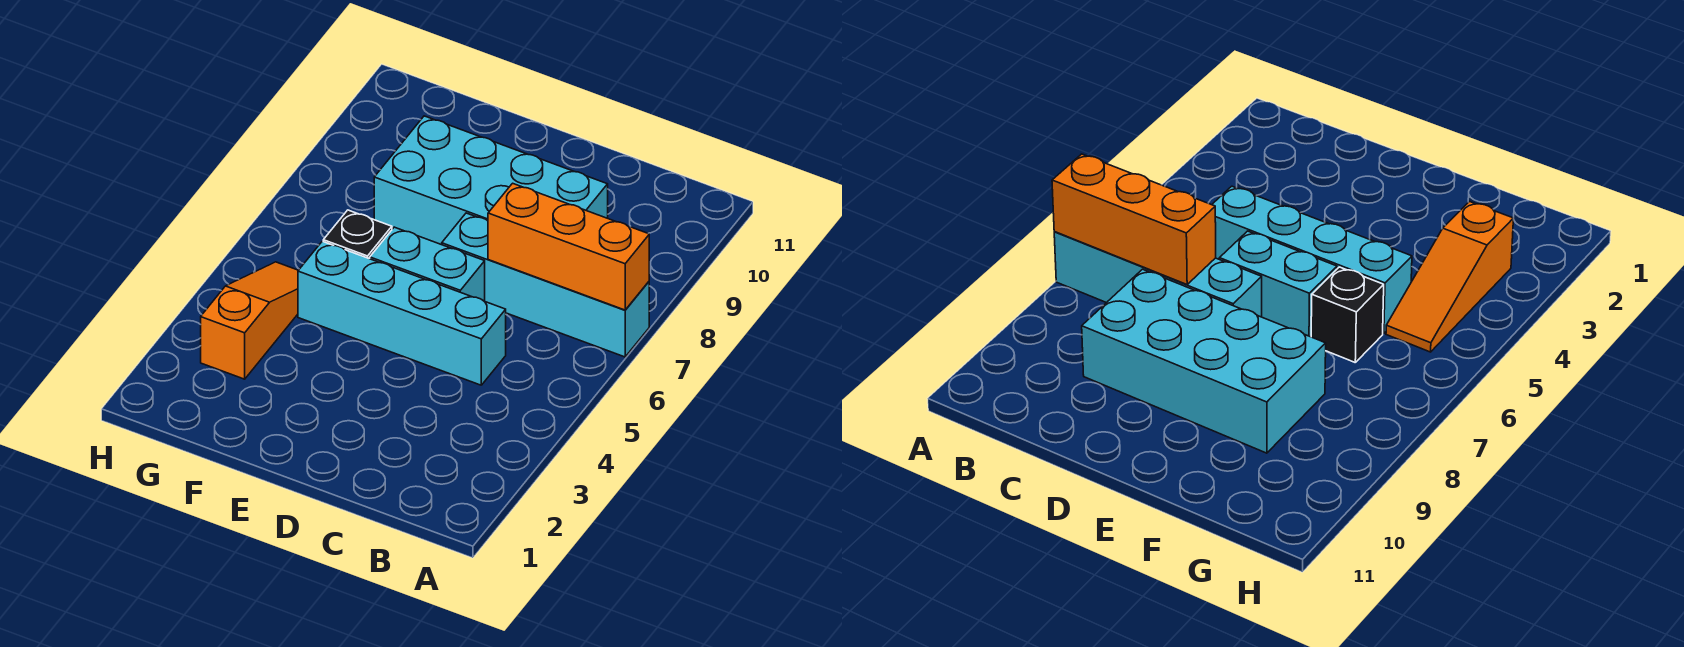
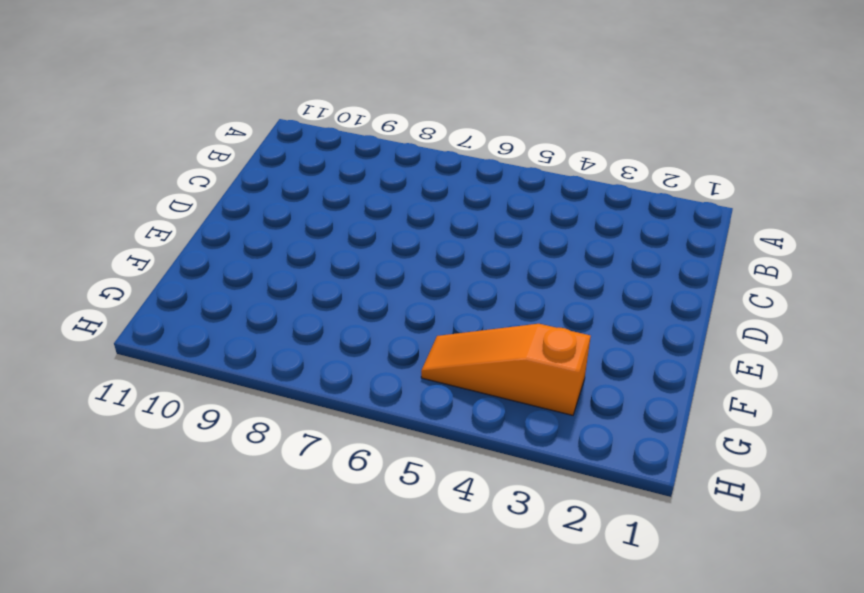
none -> cyan brick A7:D7 level 1
none -> cyan brick C5:F5 level 1

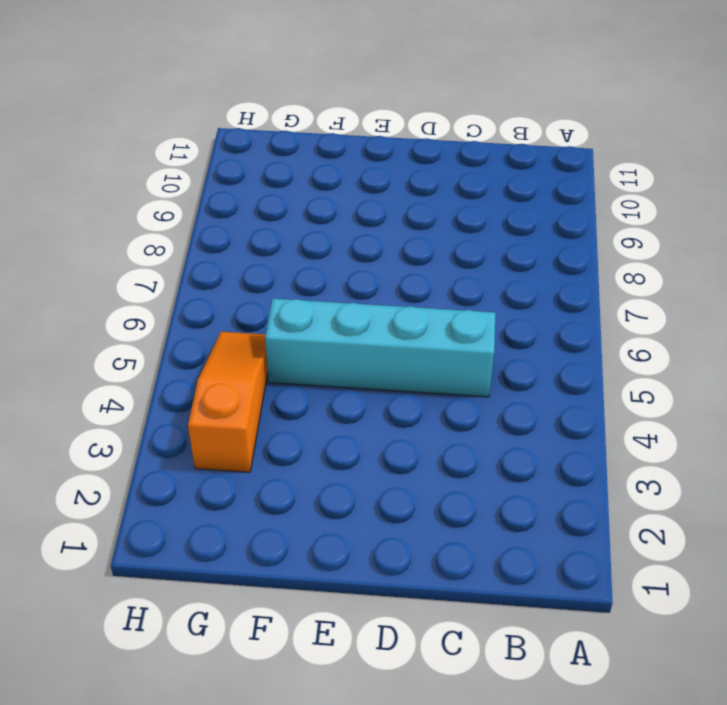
none -> cyan brick A7:D7 level 1
none -> cyan brick C8:F9 level 1

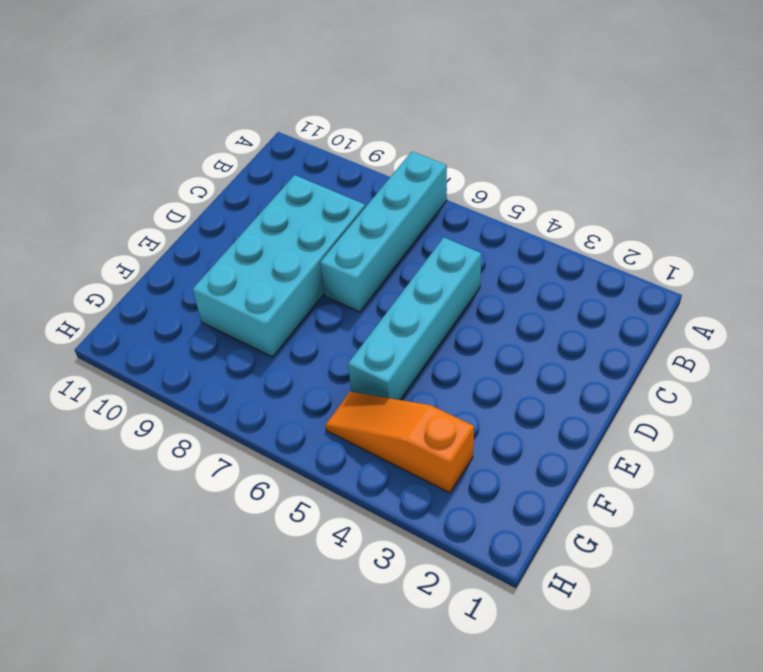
none -> cyan brick D6:E6 level 1
none -> black brick F6 level 1

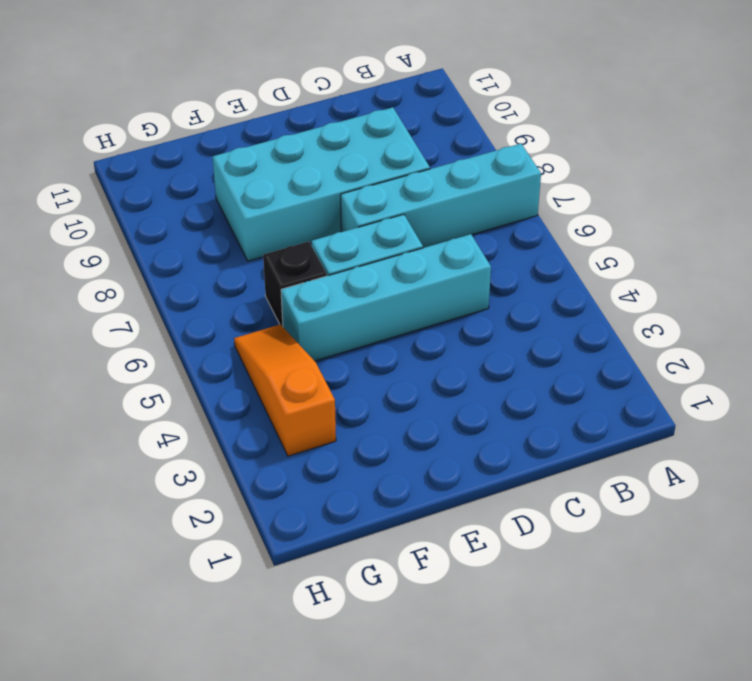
none -> orange brick A7:C7 level 2

